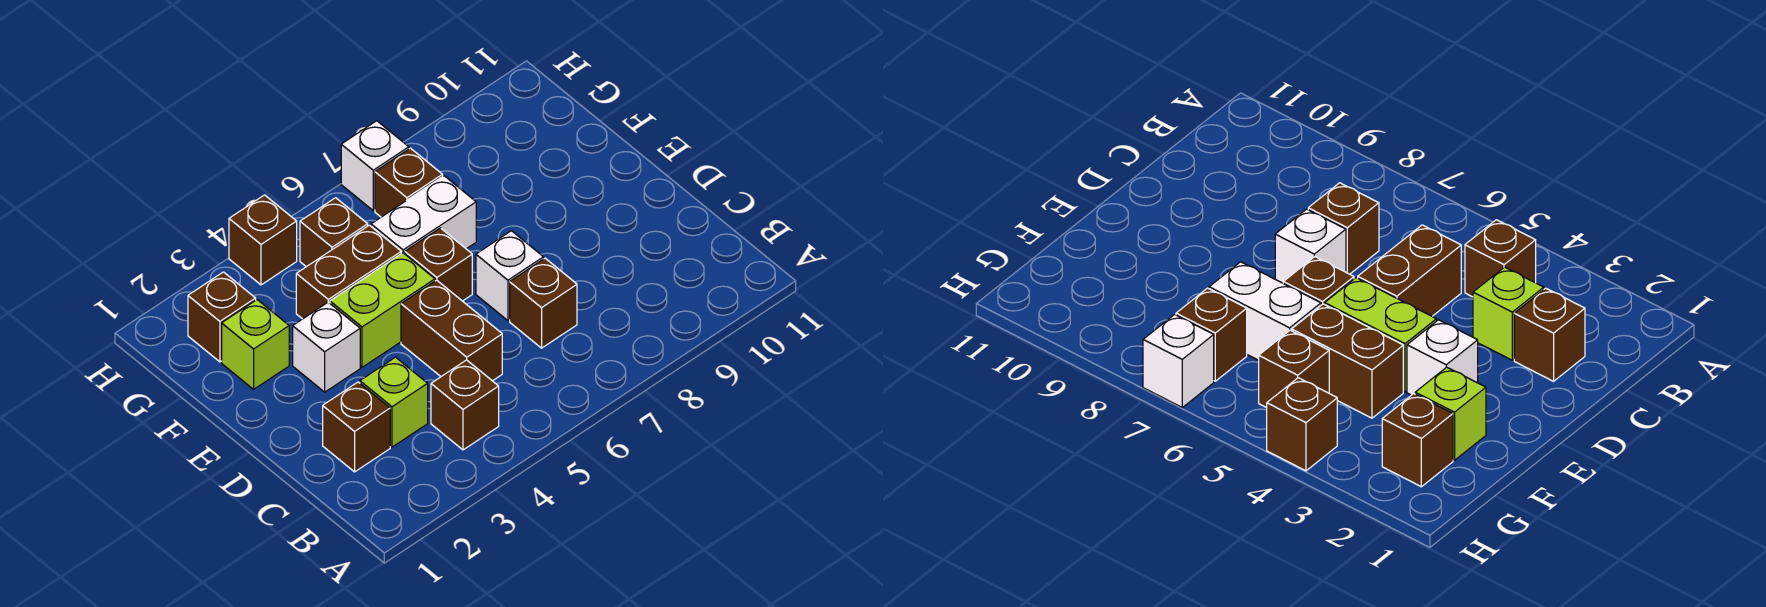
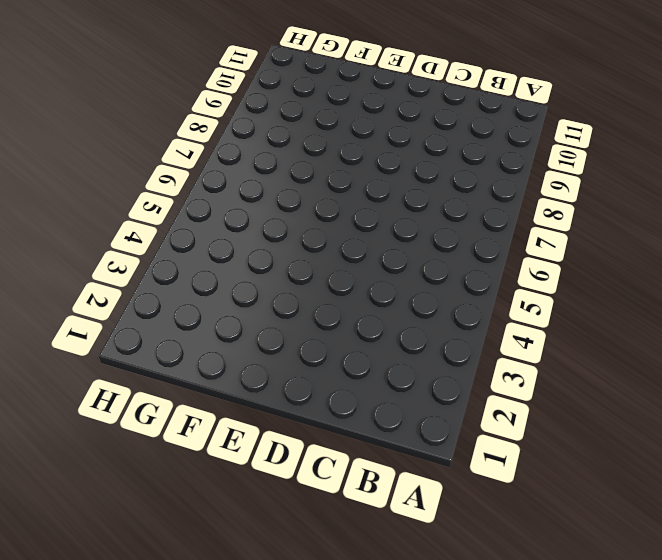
none -> brown brick B4 level 1
none -> brown brick C2 level 1
none -> lime brick C3 level 1

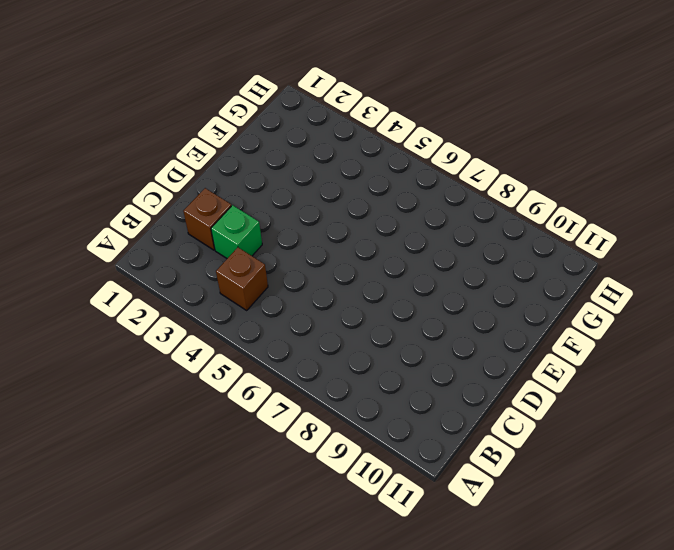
green brick C3 level 1 -> lime brick C3 level 1
none -> brown brick C5:D5 level 1
none -> brown brick C7 level 1
none -> white brick D7 level 1

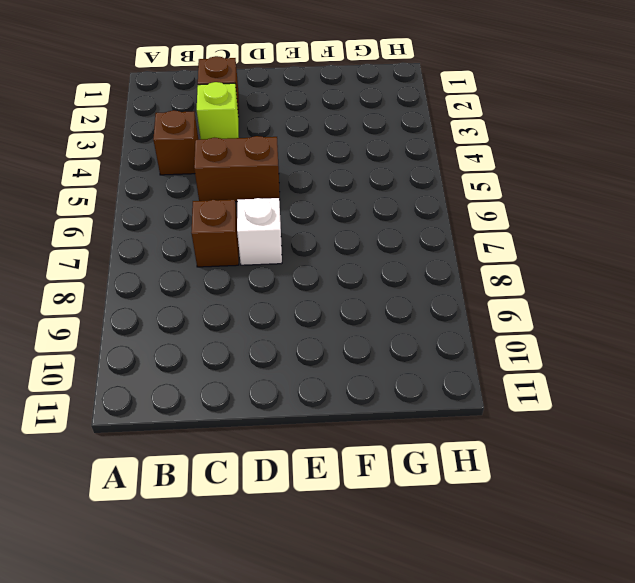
none -> white brick E3 level 1
none -> lime brick E4:E5 level 1
none -> brown brick E6 level 1

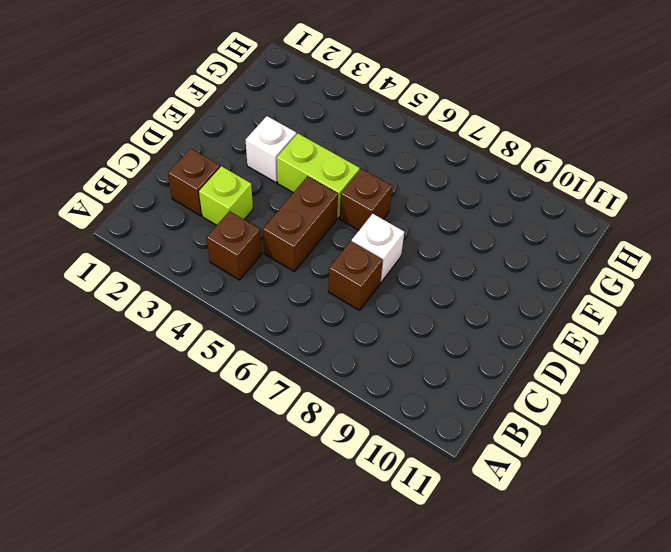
none -> lime brick F2 level 1
none -> brown brick F4:F5 level 1
none -> white brick F6:F7 level 1

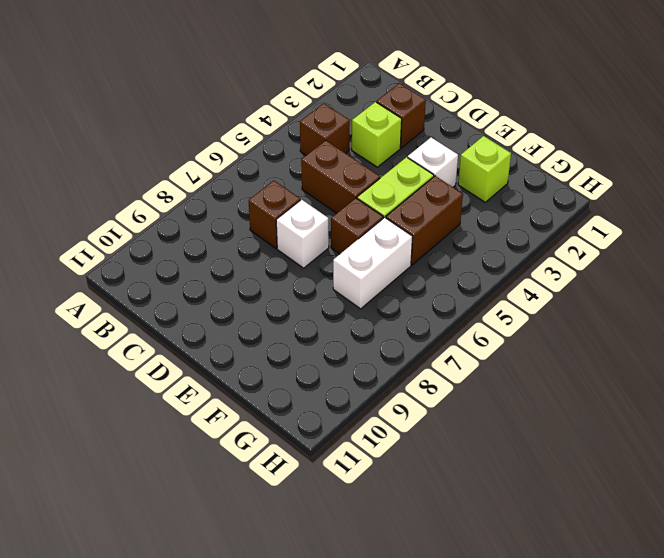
none -> brown brick G2 level 1
none -> brown brick G5 level 1
none -> brown brick G7 level 1

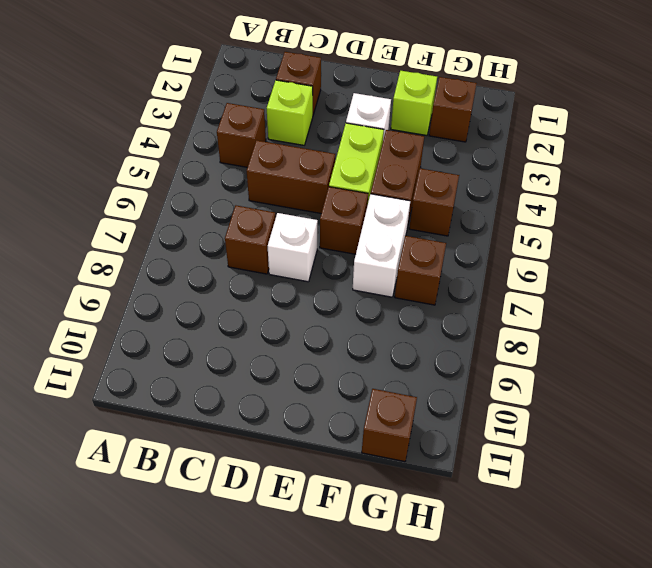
brown brick G11 level 1 -> brown brick H4 level 1
none -> white brick H7 level 1

